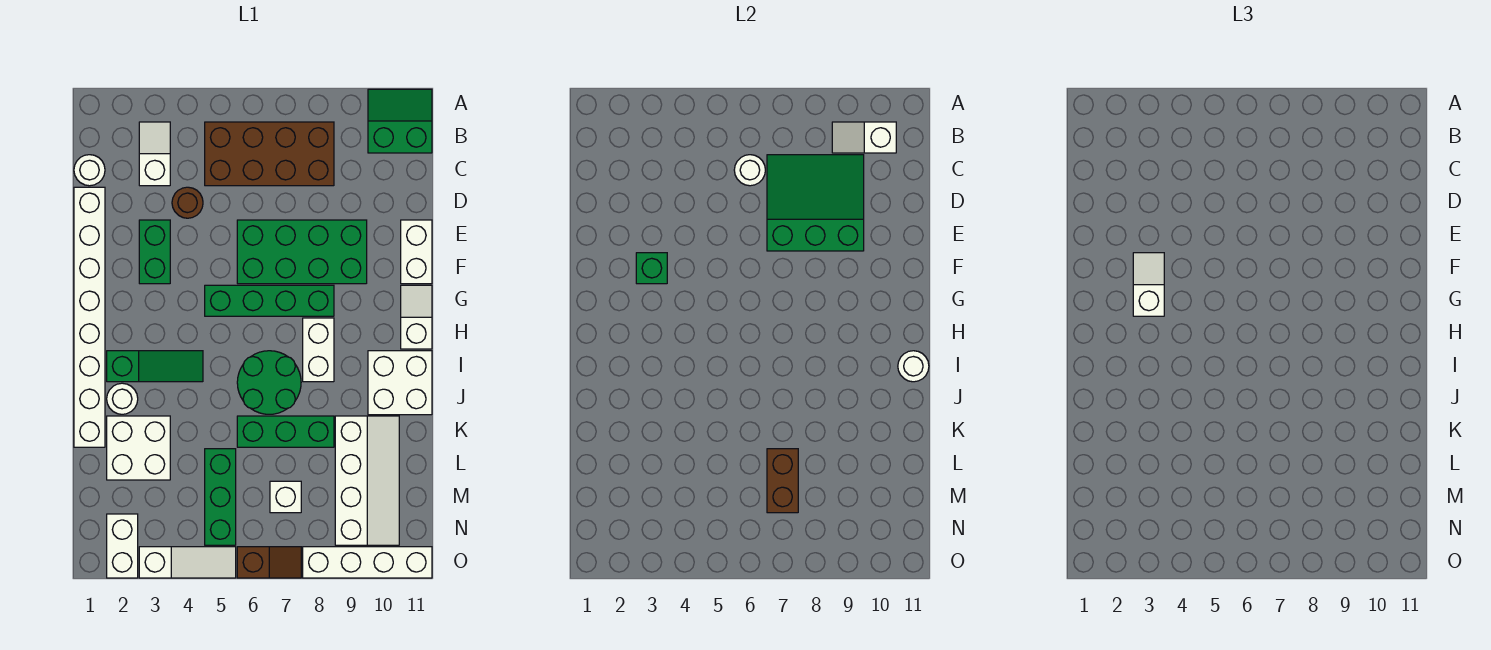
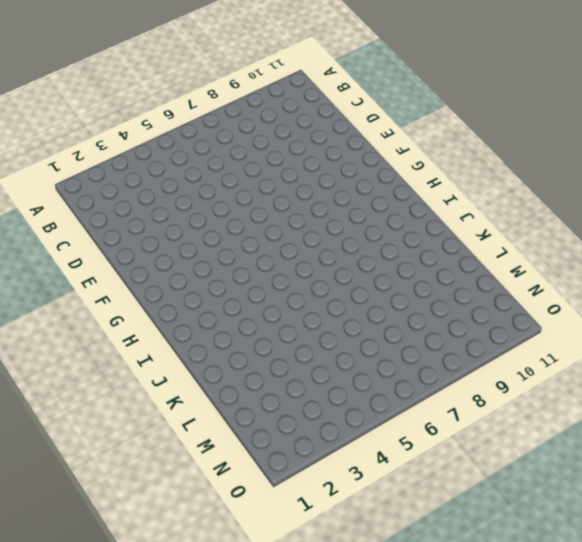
none -> green slope A10:B11 level 1 top B
none -> white slope B3:C3 level 1 top C
none -> brown brick B5:C8 level 1
none -> white round brick C1 level 1

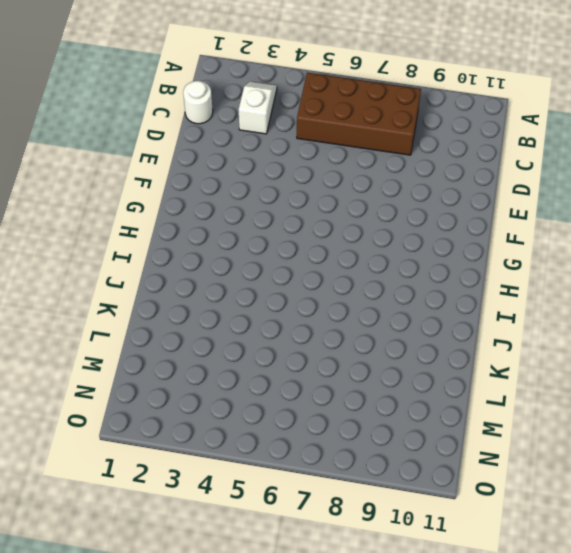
none -> green slope A10:B11 level 1 top B
none -> white brick D1:K1 level 1
none -> brown round brick D4 level 1
none -> green brick E3:F3 level 1

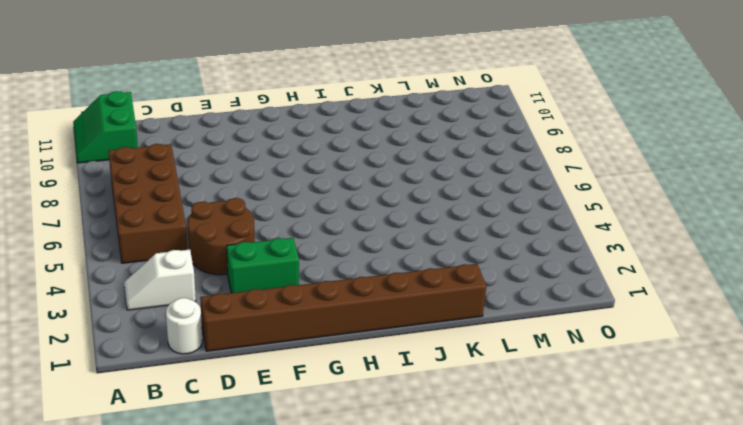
brown brick D1:K1 level 1 -> white brick D1:K1 level 1
brown round brick D4:E5 level 1 -> brown round brick D4 level 1
none -> green brick E6:F9 level 1
none -> white brick E11:F11 level 1
none -> green brick G5:G8 level 1
none -> white slope G11:H11 level 1 top H

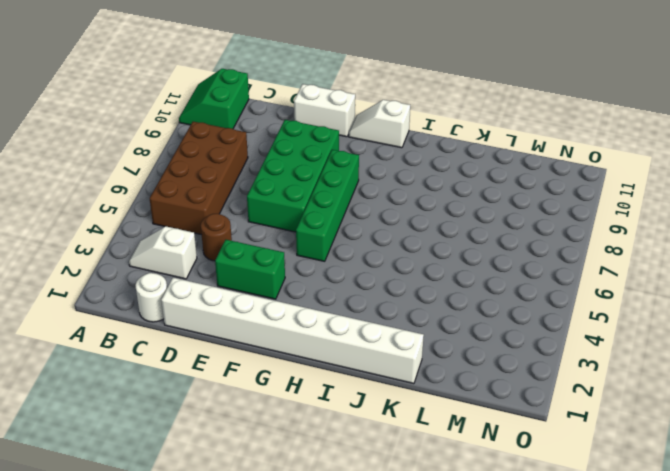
none -> white brick H8:I8 level 1
none -> green slope I2:I4 level 1 top 2
none -> green round brick I6:J7 level 1
none -> white brick I10:J11 level 1

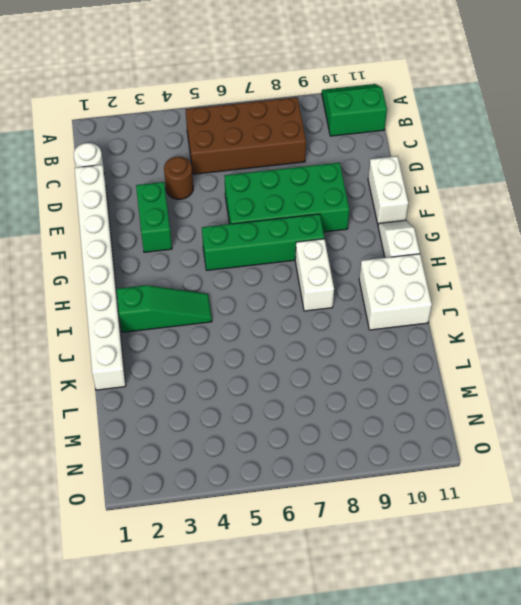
none -> white slope B3:C3 level 1 top C
none -> green round brick I6:J7 level 1
none -> white round brick J2 level 1
none -> white brick K2:L3 level 1

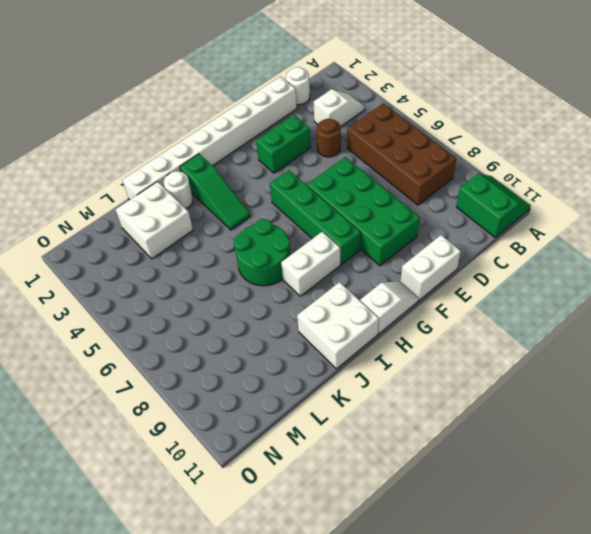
none -> green brick K6:K8 level 1
none -> white slope K9:N10 level 1 top 9
none -> green brick L5:N5 level 1
none -> white brick M7 level 1

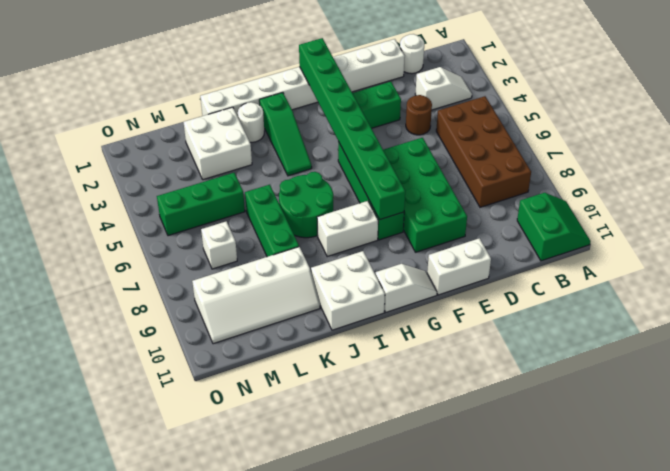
green brick G1:G8 level 2 -> none
none -> white brick N2:O2 level 1
none -> white slope O3:O5 level 1 top 3
none -> brown slope O6:O7 level 1 top 6
none -> white brick O8:O11 level 1

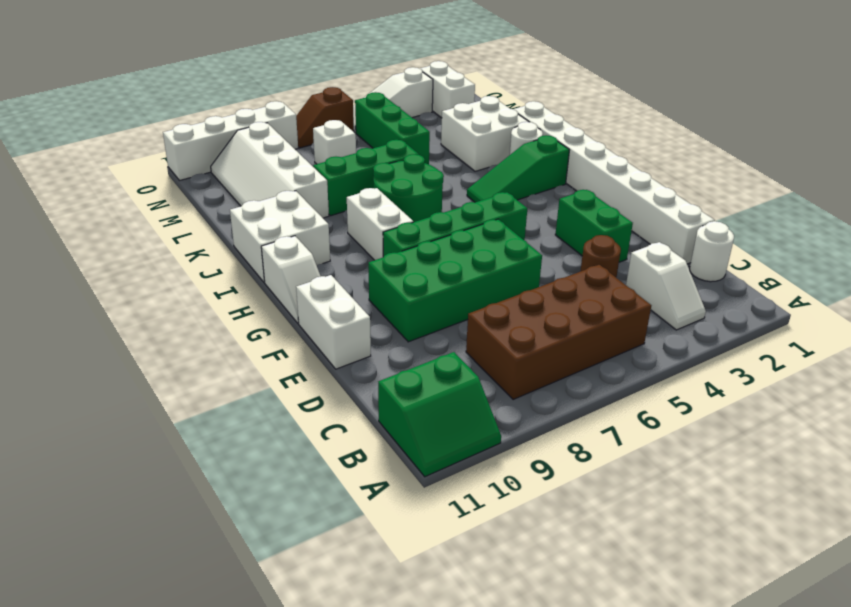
none -> white slope B9:B10 level 2 top 10
none -> white round brick C6 level 2
none -> green slope C7:E9 level 2 top E
none -> green brick F3 level 2

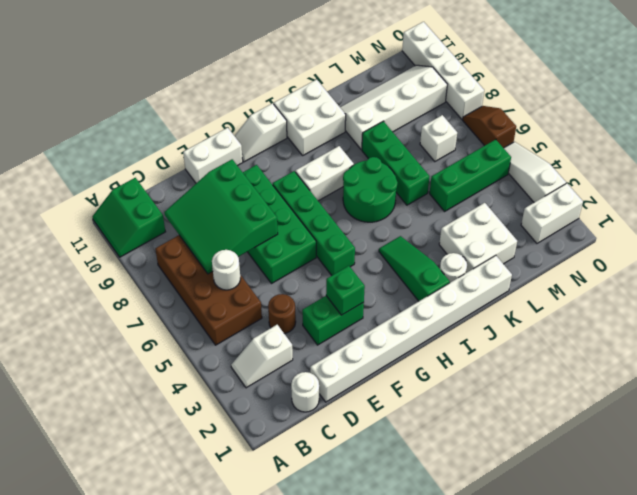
none -> white slope B9:B10 level 2 top 10
none -> white round brick I11 level 2
none -> brown brick L7:M7 level 2
none -> white slope F3:G3 level 3 top G

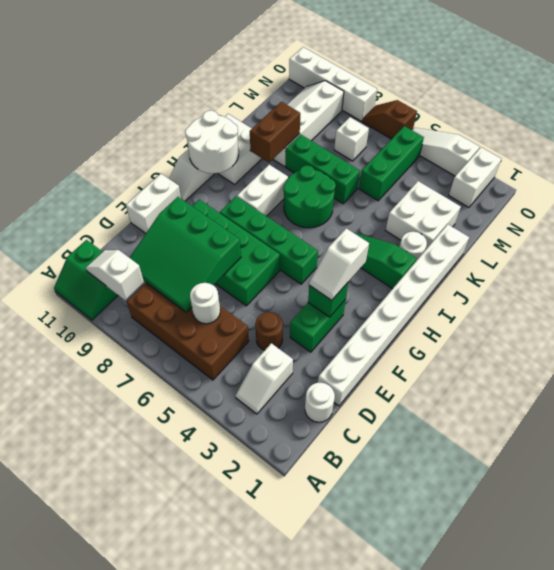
white slope B9:B10 level 2 top 9 -> white slope B9:B10 level 2 top 10
white round brick H10:I11 level 2 -> white round brick I11 level 2
brown brick J9:K9 level 2 -> brown brick L7:M7 level 2

